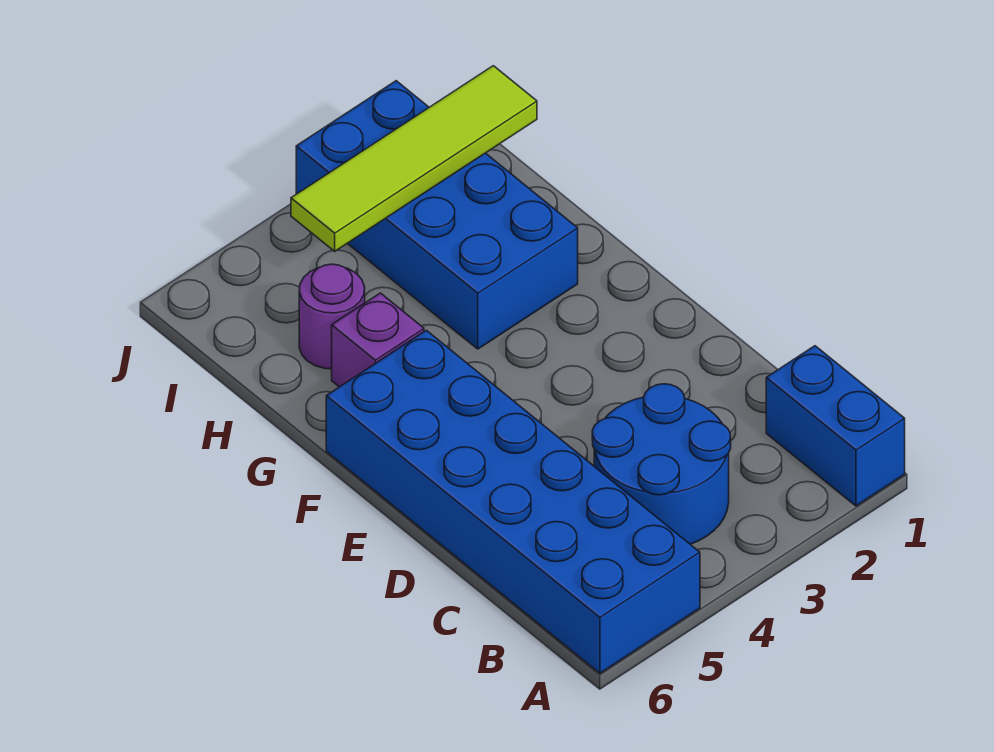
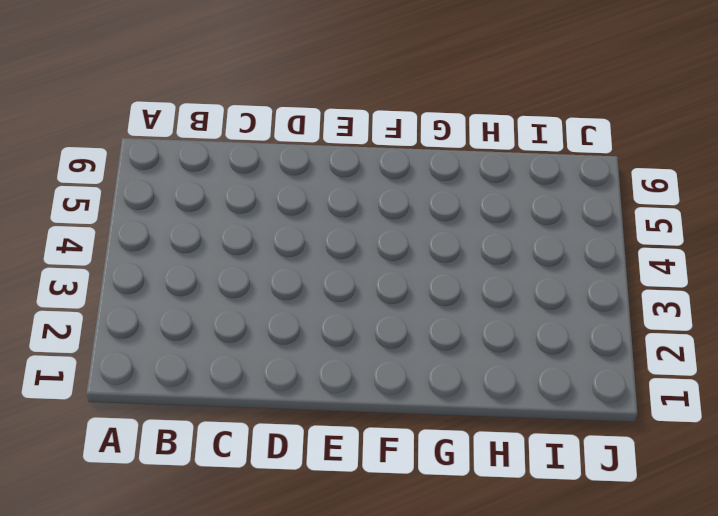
none -> blue brick A1:B1 level 1
none -> blue brick A5:F6 level 1

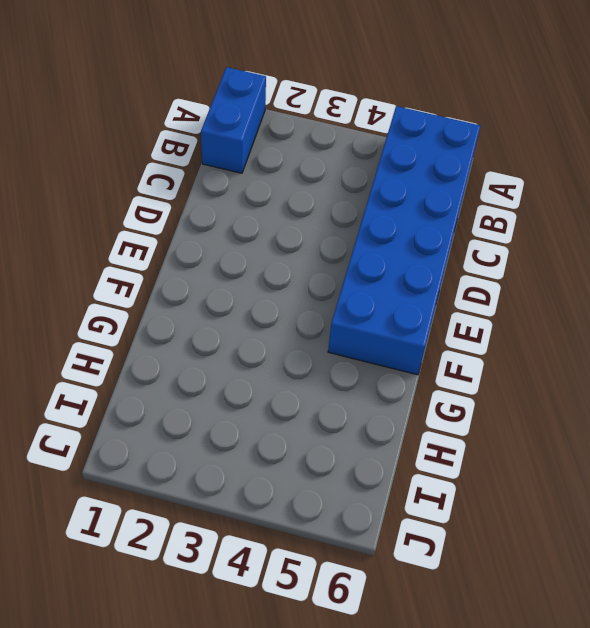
none -> blue round brick B3:C4 level 1
none -> blue brick G2:J3 level 1

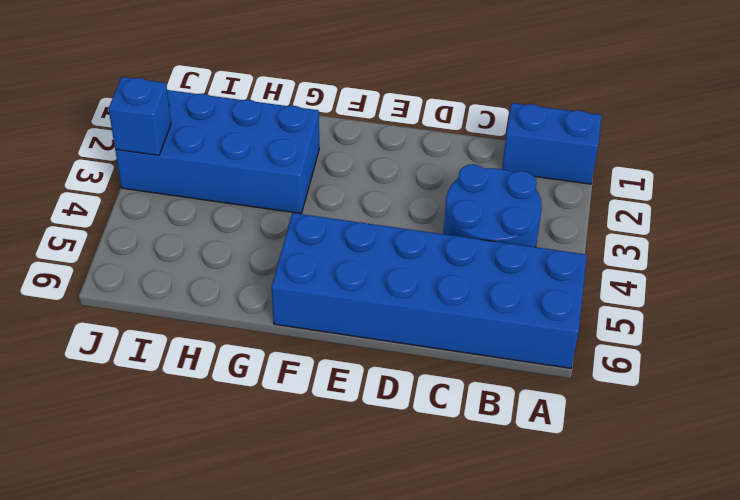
blue brick J3 level 2 -> none
none -> purple brick G5 level 1
none -> purple round brick H5 level 1

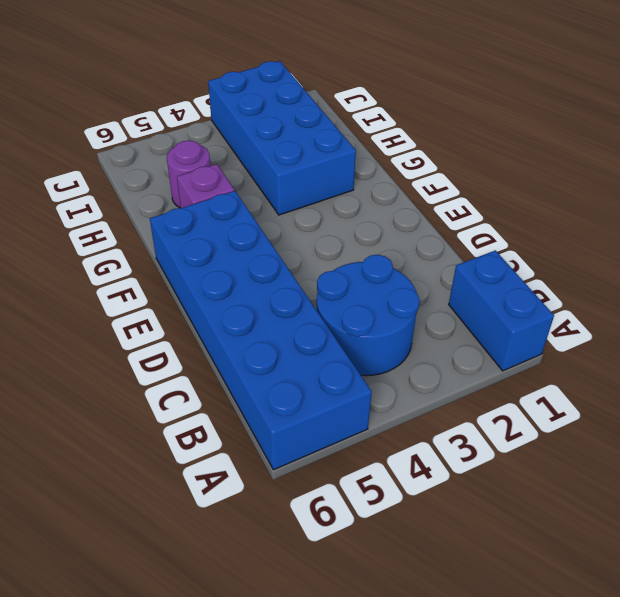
none -> lime tile I1:I4 level 2

